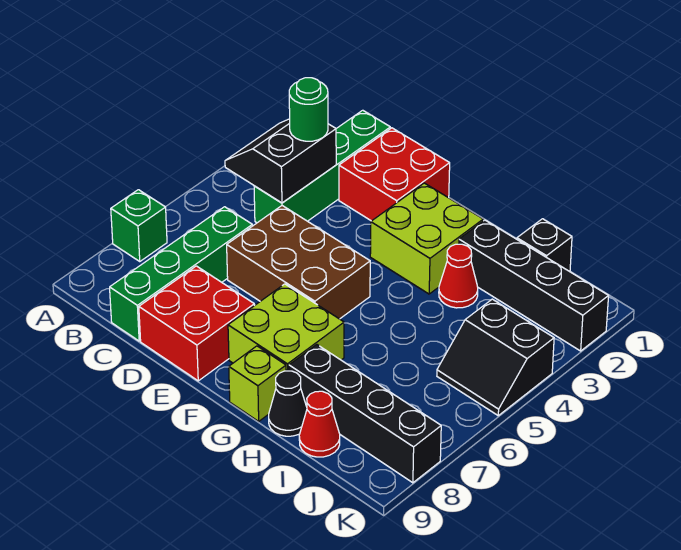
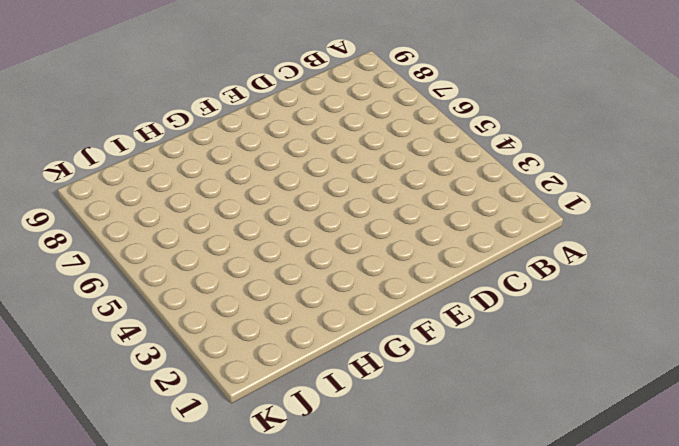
none -> green brick A7 level 1
none -> green brick C1:C4 level 1
none -> green brick C6:C9 level 1

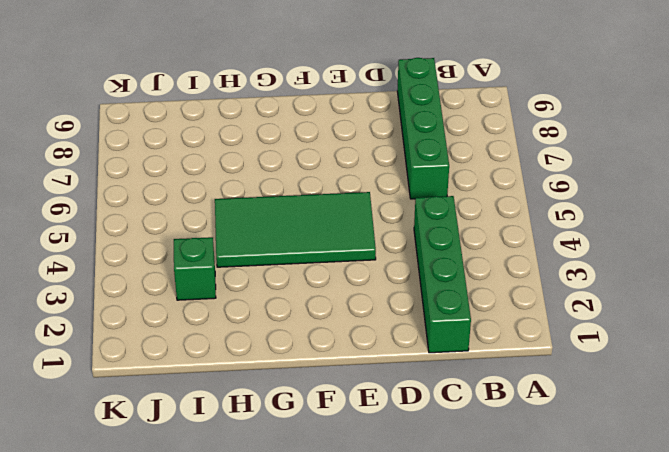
green tile E4:H5 level 1 -> brown brick D5:F6 level 1
green brick I3 level 1 -> green brick A7 level 1
none -> red brick D1:E2 level 1
none -> red brick D8:E9 level 1
none -> lime brick F2:G3 level 1

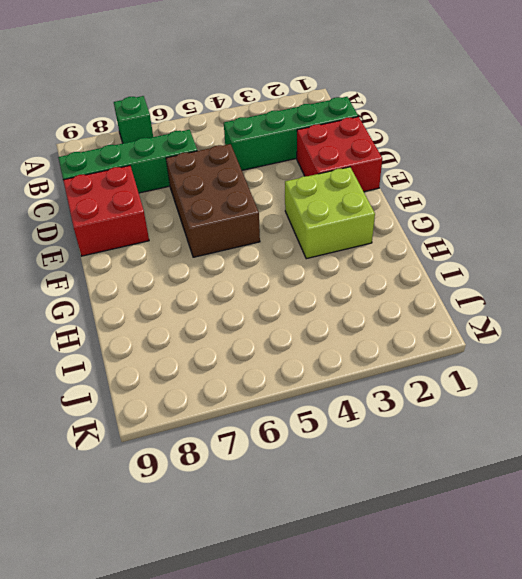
none -> lime brick F7:G8 level 1
none -> lime brick G9 level 1
none -> black brick H2:K2 level 1

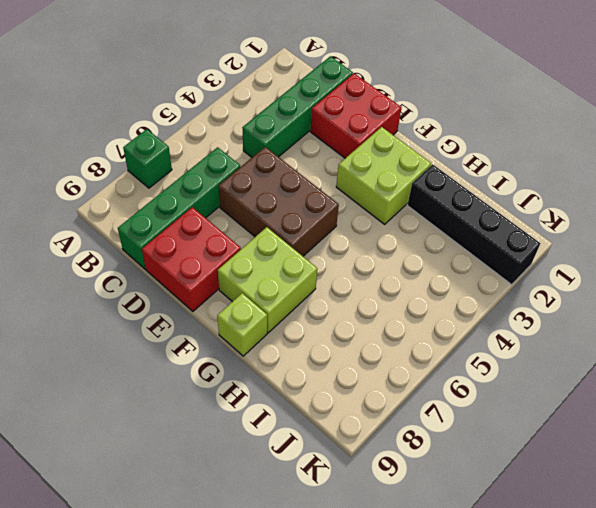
none -> red cone H3 level 1
none -> black brick H8:K8 level 1
none -> black cone H9 level 1

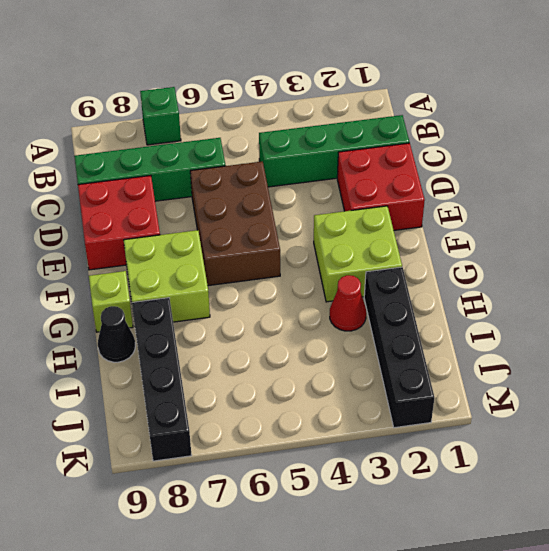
none -> black brick I1 level 1
none -> red cone I9 level 1
none -> black slope J4:K5 level 1 top 4

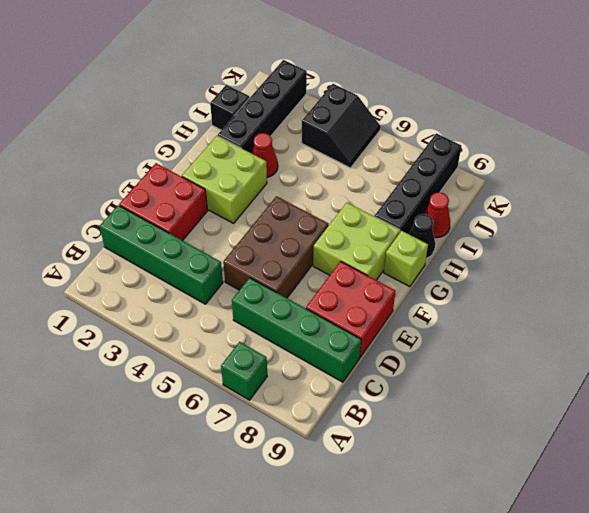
none -> black slope B3:C4 level 2 top C
none -> green round brick C3 level 3

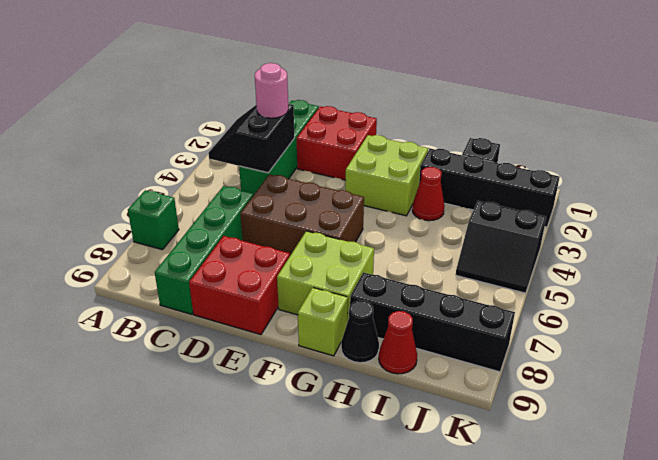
pink round brick C3 level 3 -> green round brick C3 level 3

